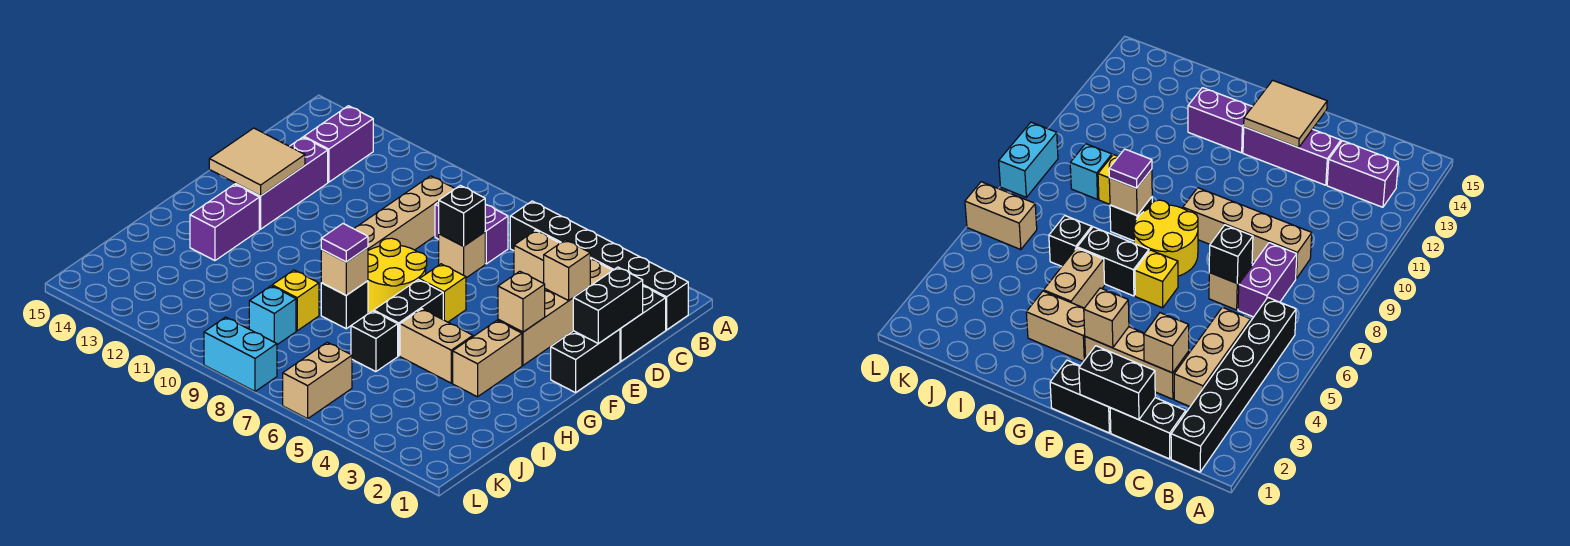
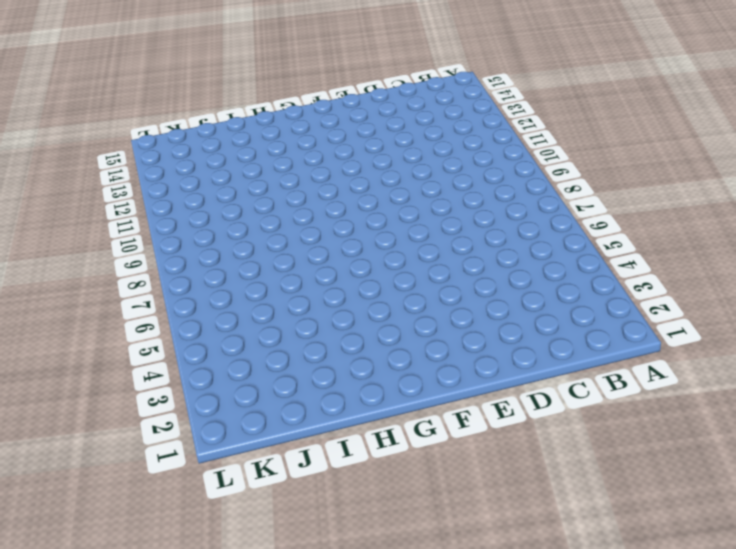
none -> black brick B1:B6 level 1
none -> purple brick B13:C13 level 1
none -> black brick C1:D1 level 1

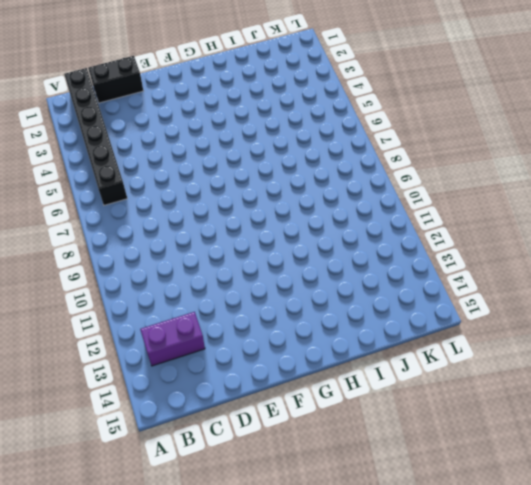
none -> tan brick C3:C5 level 1
none -> purple brick C7:C8 level 1
none -> tan brick C9:F9 level 1

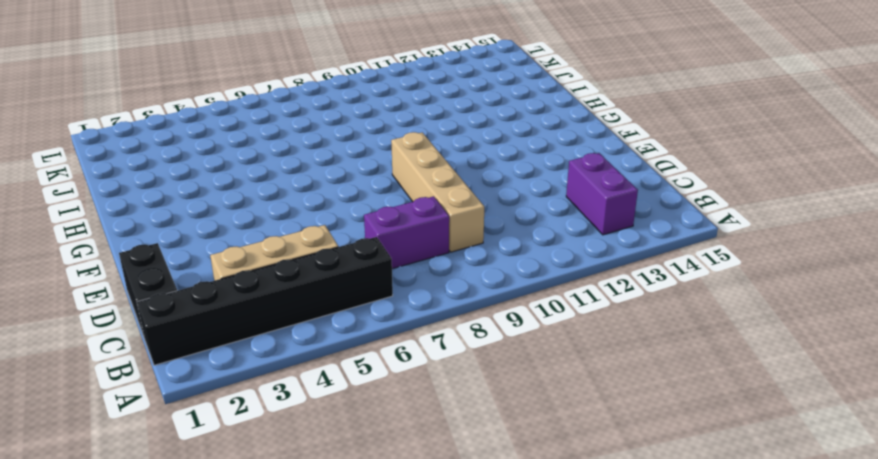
none -> tan brick D3:F3 level 1
none -> tan brick D7 level 1
none -> purple brick D13:F13 level 1

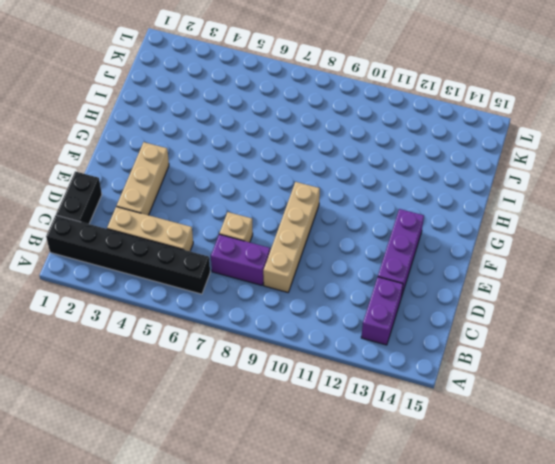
none -> black brick E1:F1 level 1
none -> yellow brick F6 level 1
none -> yellow round brick F7:G8 level 1

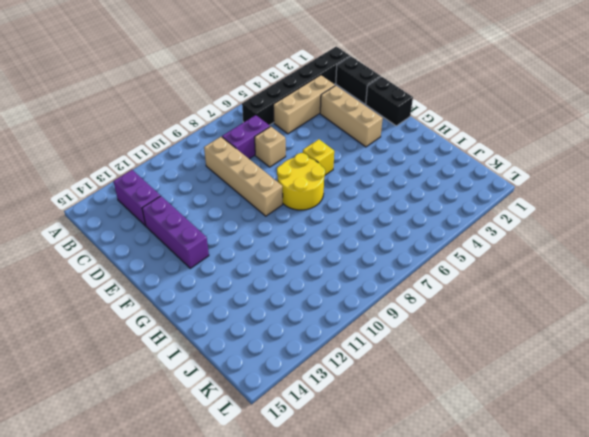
none -> tan brick G3:H3 level 1
none -> black brick G6:H6 level 1
none -> purple brick G13:H13 level 1

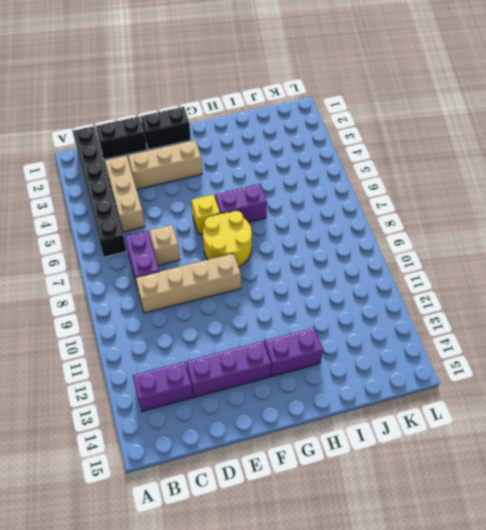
purple brick G6:H6 level 1 -> black brick G6:H6 level 1
none -> tan brick G3:H3 level 1
none -> tan brick H4:H5 level 1
none -> black brick H8 level 1

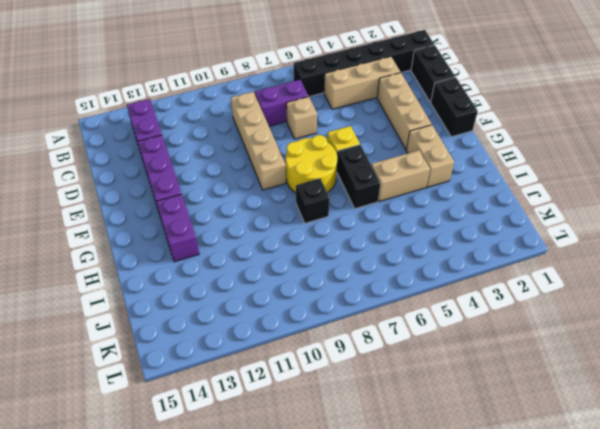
none -> black brick I6 level 1
none -> yellow brick I9 level 1
none -> cyan brick J9 level 1

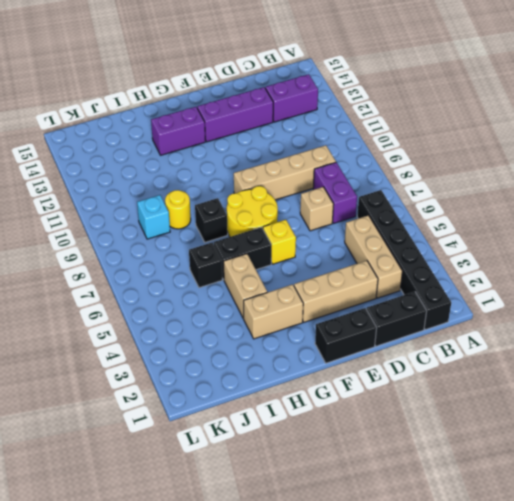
yellow round brick I9 level 1 -> yellow brick I9 level 1
none -> tan brick K6:L6 level 1
none -> cyan brick L8:L9 level 1
none -> black brick D1:E1 level 2

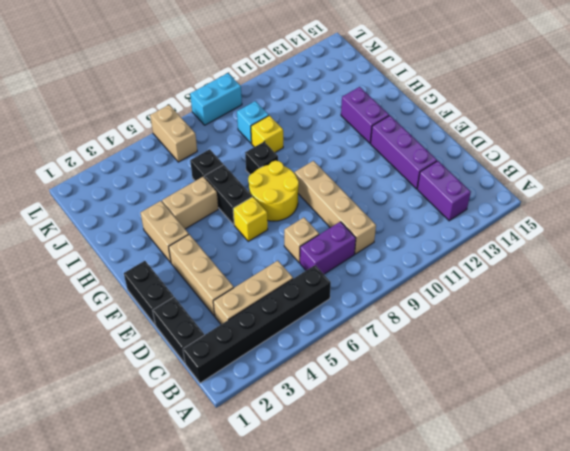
none -> black brick D1:E1 level 2
none -> tan brick D3 level 2
none -> black brick D7 level 2

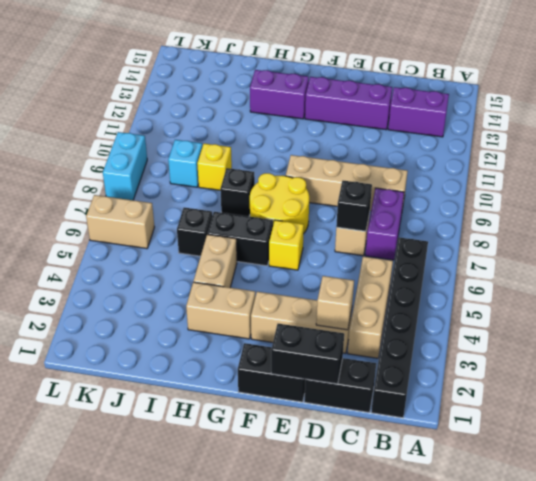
none -> tan tile E13:F14 level 2
none -> tan brick F3 level 2
none -> tan brick H8 level 2

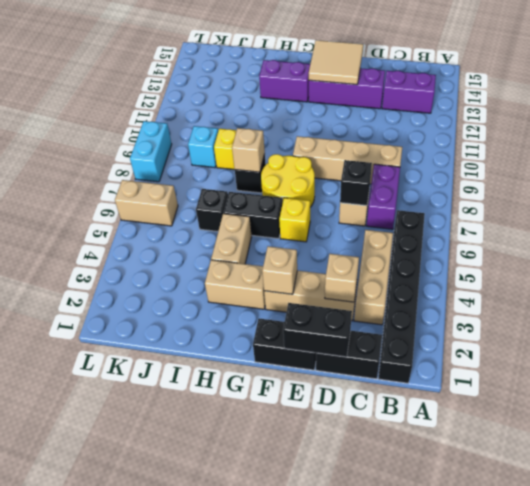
none -> purple tile H8 level 3

